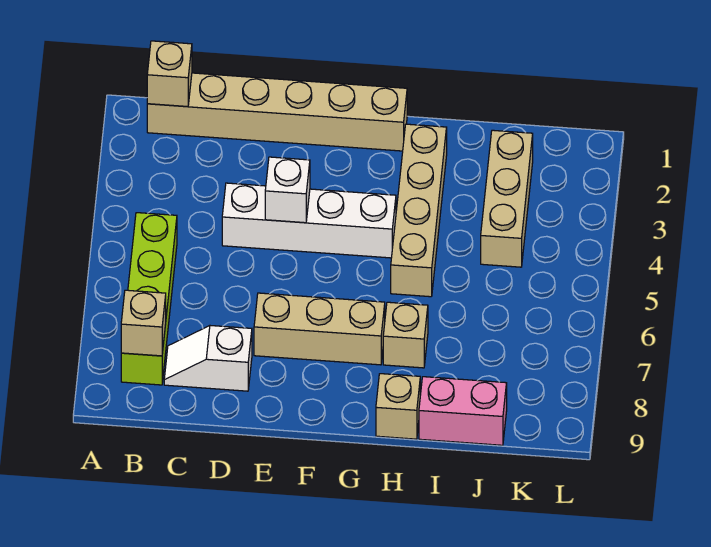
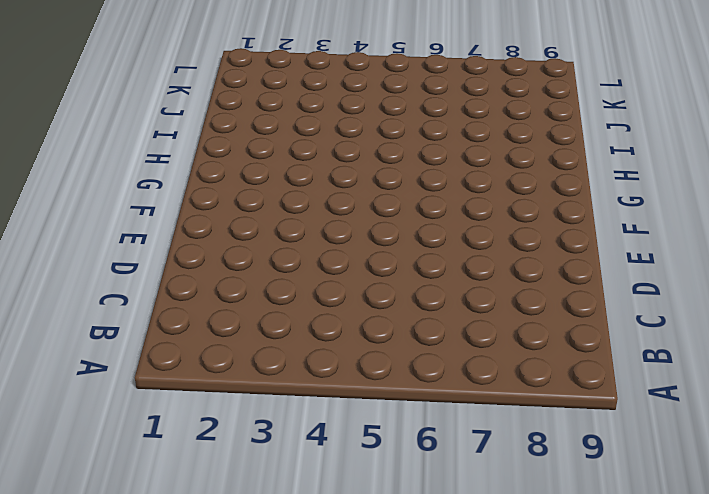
none -> tan brick B1:G1 level 1
none -> lime brick B5:B8 level 1
none -> white slope C8:D8 level 1 top D

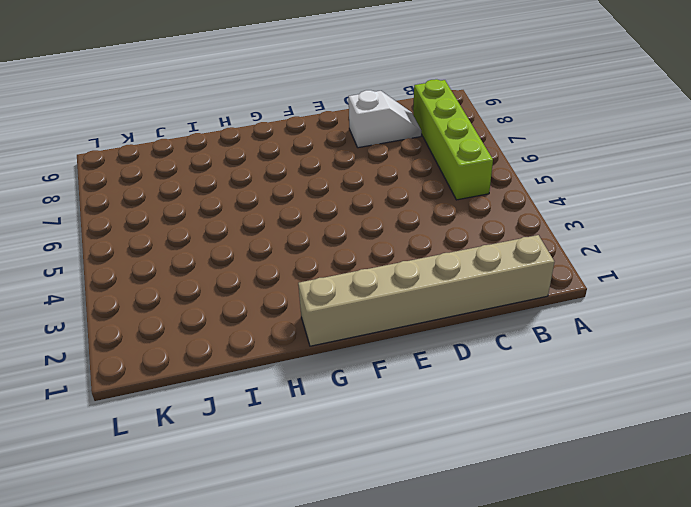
none -> white brick D4:G4 level 1
none -> tan brick E7:G7 level 1
none -> tan brick H2:H5 level 1

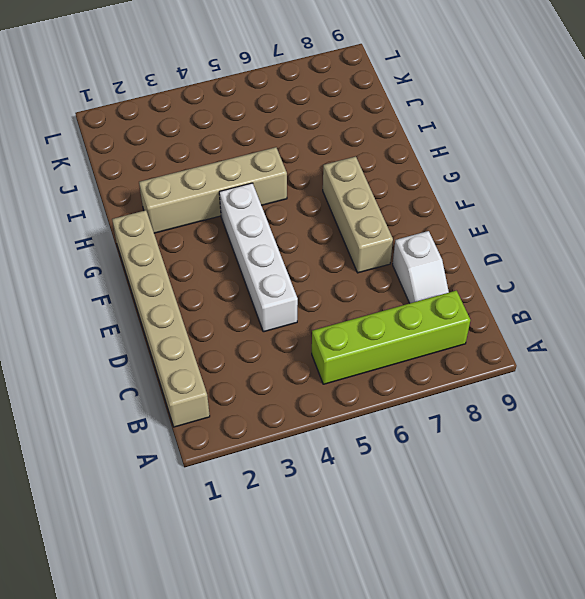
none -> tan brick H7 level 1
none -> tan brick H9 level 1
none -> pink brick I9:J9 level 1

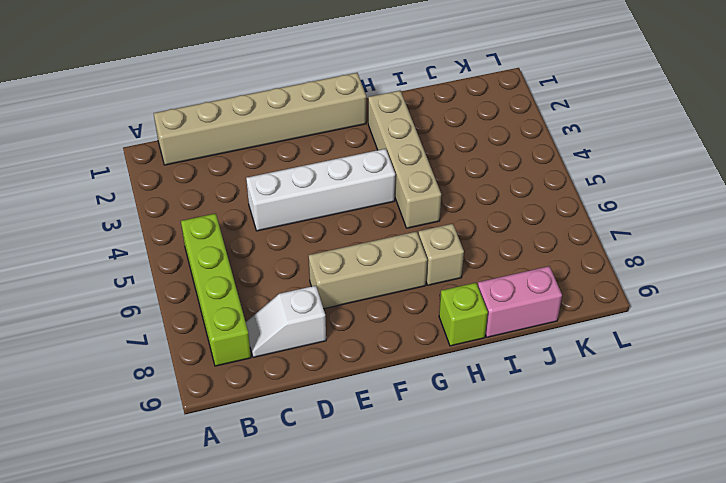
lime brick H9 level 1 -> tan brick H9 level 1
none -> tan brick J2:J4 level 1
none -> tan brick B1 level 2
none -> tan brick B8 level 2

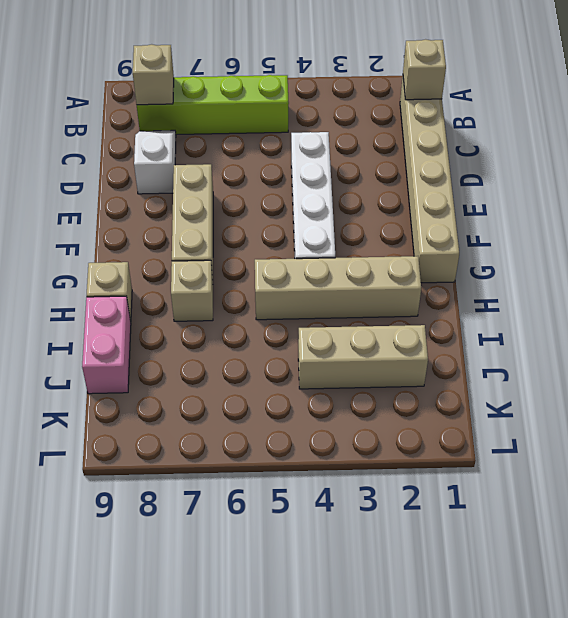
none -> white brick E4 level 2

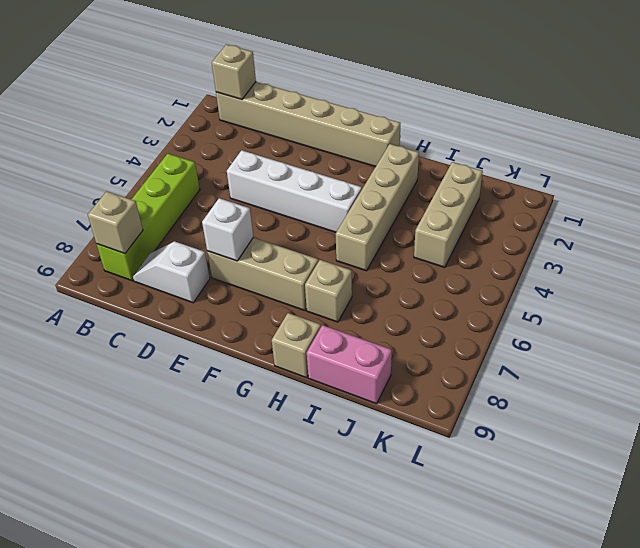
white brick E7 level 2 -> white brick E4 level 2

